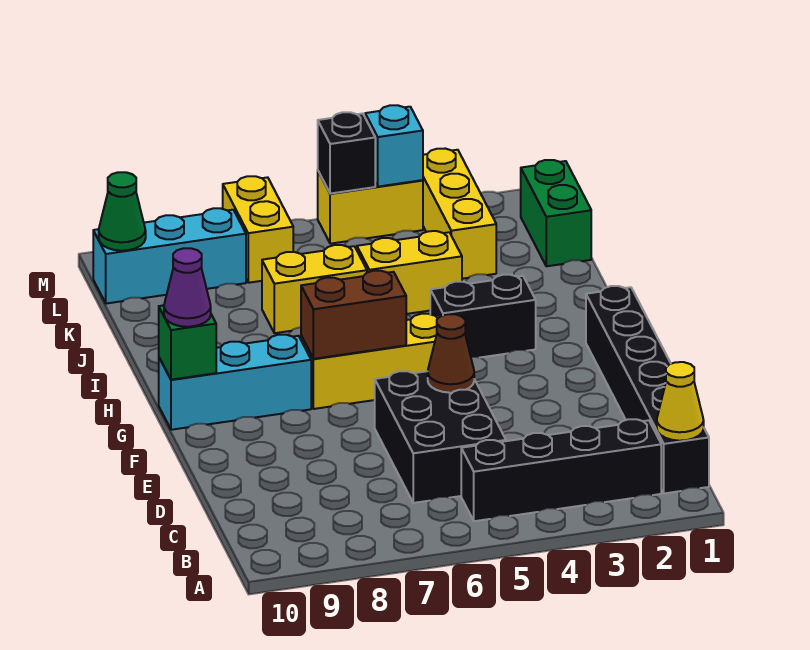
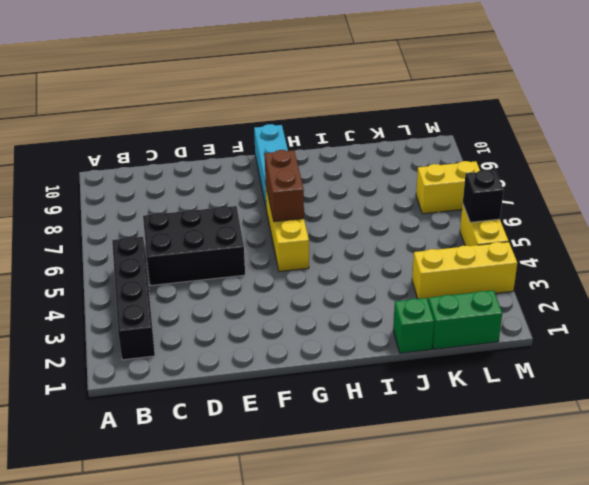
green brick J1 level 1 -> green brick G10 level 2
none -> black brick B1:G1 level 1
none -> black brick H3:H4 level 1
none -> yellow brick J4:J5 level 1

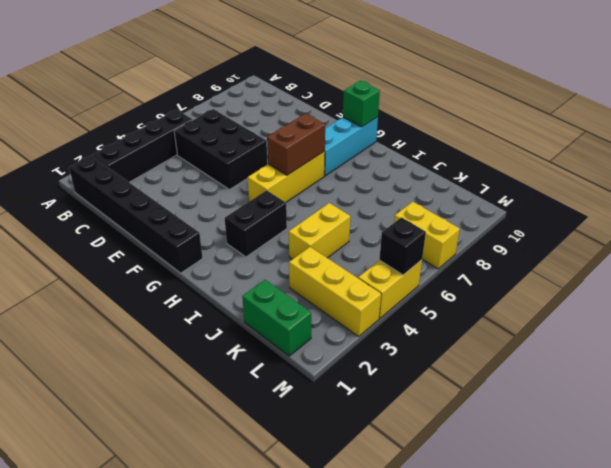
none -> yellow brick J6:J7 level 1
none -> cyan brick L8:L10 level 1
none -> yellow cone B1 level 2

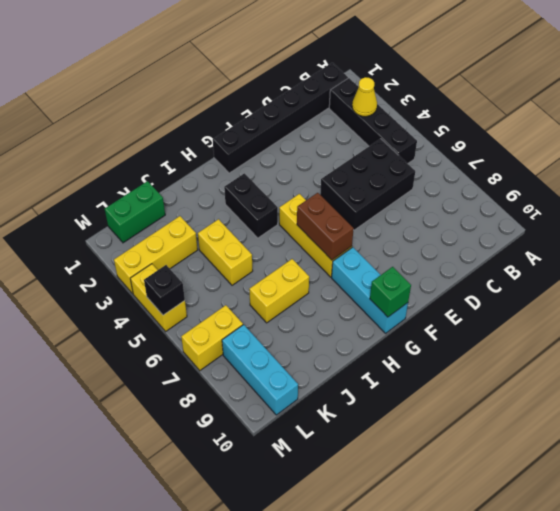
yellow cone B3 level 2 -> yellow cone B1 level 2
yellow brick I7:J7 level 1 -> yellow brick J6:J7 level 1
none -> brown cone E5 level 2
none -> green cone L10 level 2
none -> cyan brick M4 level 2

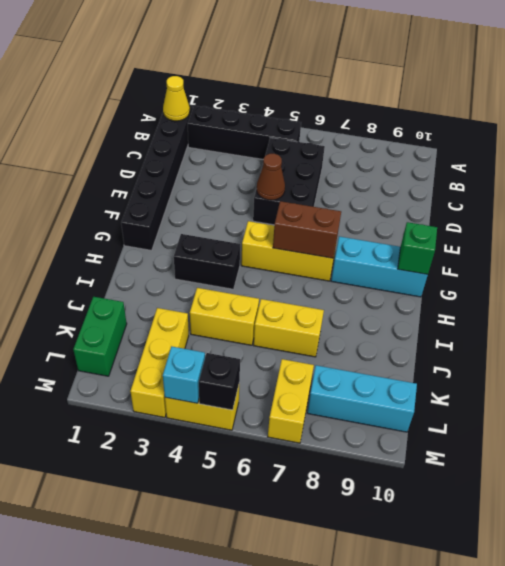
none -> green cone L10 level 2
none -> purple cone G10 level 3

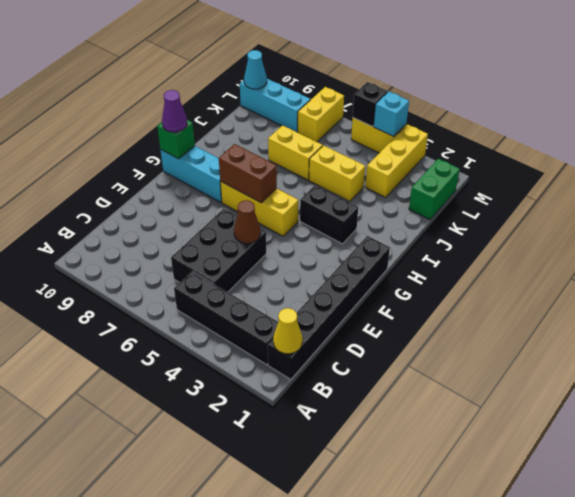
cyan cone L10 level 2 -> green cone L10 level 2

